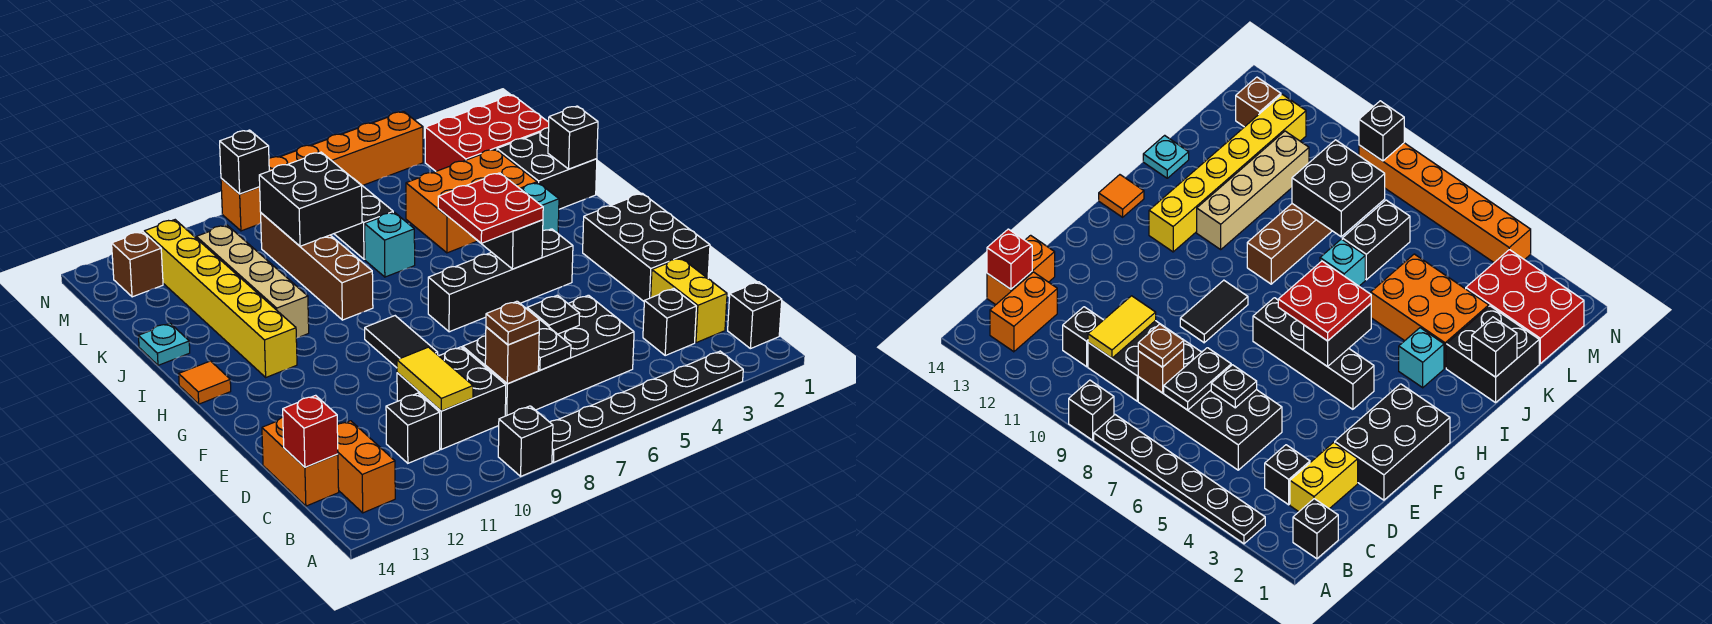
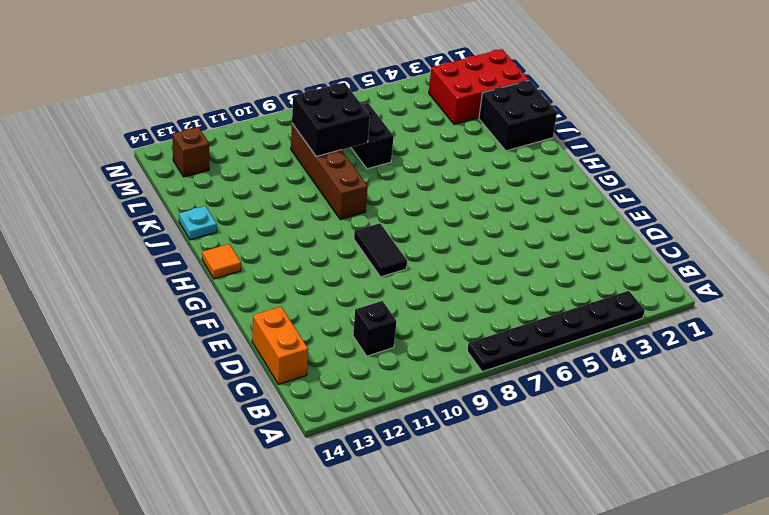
none -> black brick A9 level 1
none -> black brick B1 level 1
none -> orange brick B13:C13 level 1
none -> yellow brick C2:D2 level 1

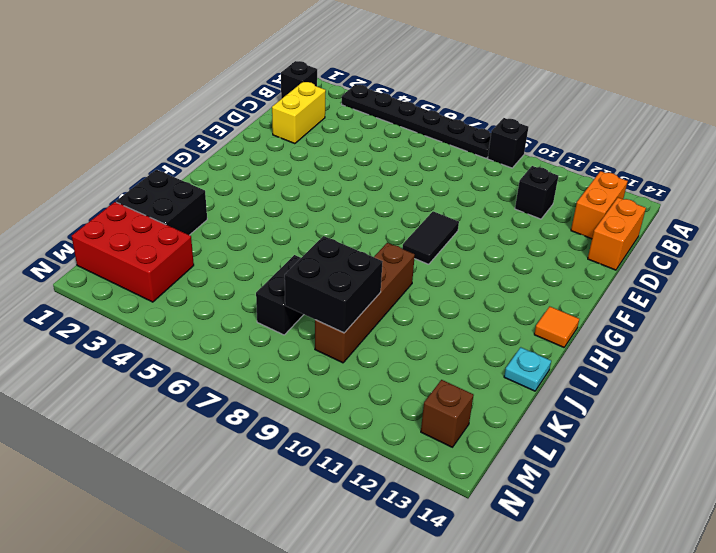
none -> black brick C3 level 1
none -> black brick C5:D8 level 1
none -> black brick C9:D10 level 1
none -> black brick E1:G2 level 1

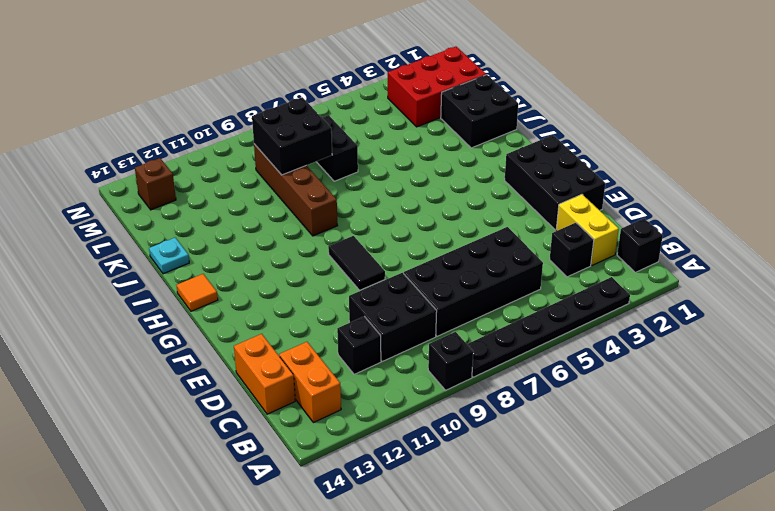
none -> black brick G4:G7 level 1
none -> yellow brick H12:M12 level 1
none -> cyan brick I3 level 1
none -> tan brick I11:L11 level 1

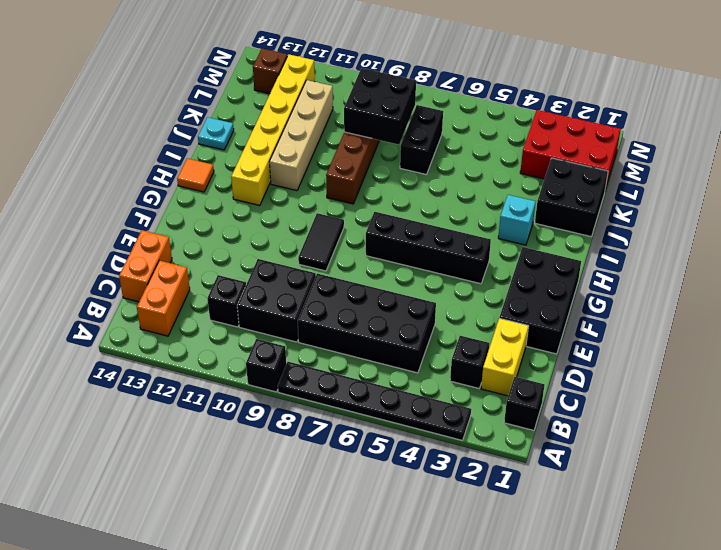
none -> orange brick J3:K5 level 1
none -> cyan brick J7 level 1
none -> orange brick N4:N9 level 1
none -> black plate C7:D7 level 2

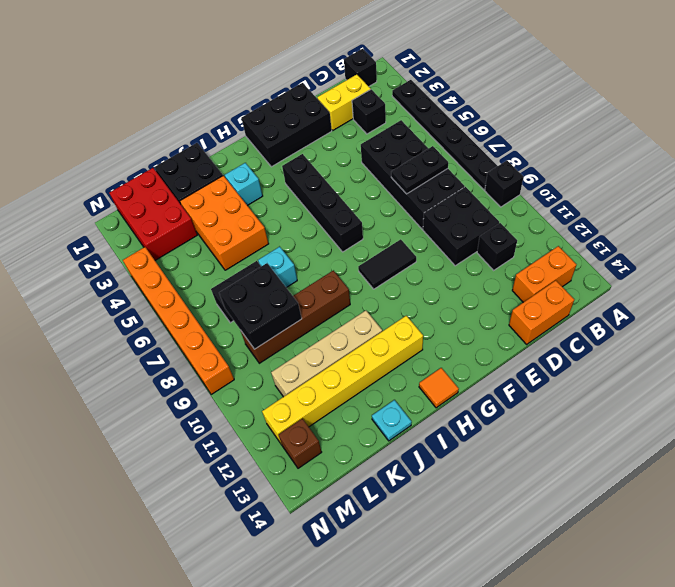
none -> brown brick C8 level 2
none -> yellow tile C10:D10 level 2
none -> red brick C14 level 2
none -> black plate D6 level 2

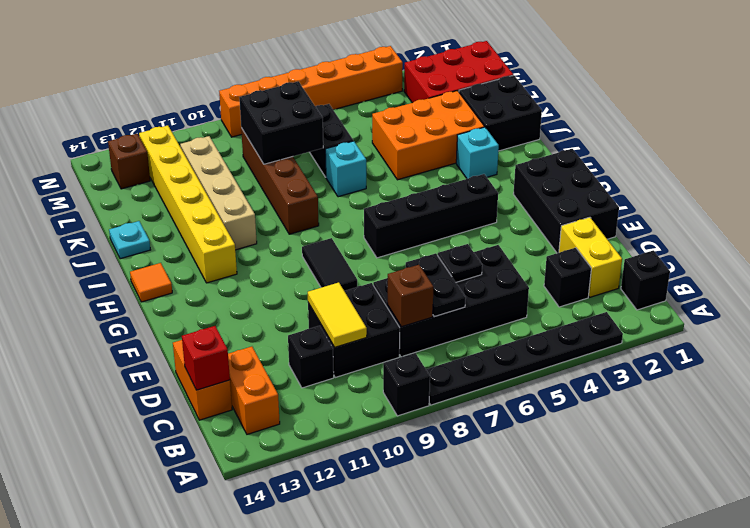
none -> black brick G5:H5 level 2
none -> black brick J1 level 2
none -> black brick N9 level 2
none -> brown plate C8 level 3

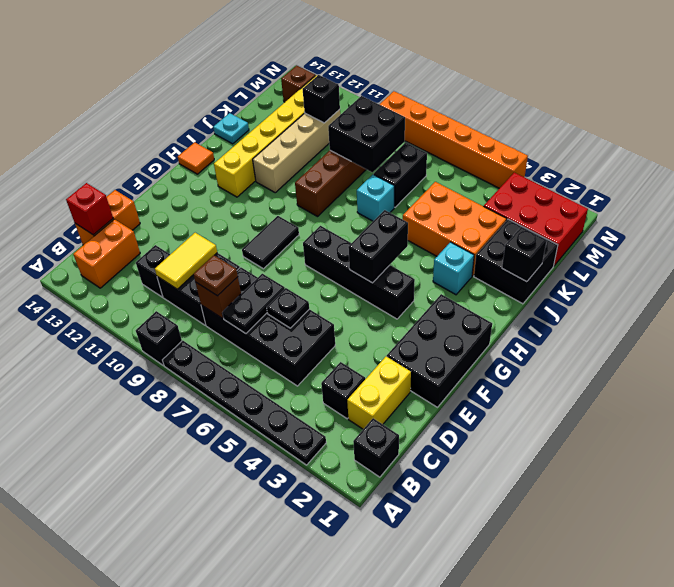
black brick L11 level 2 -> black brick N9 level 2
none -> red plate G5:H6 level 3

